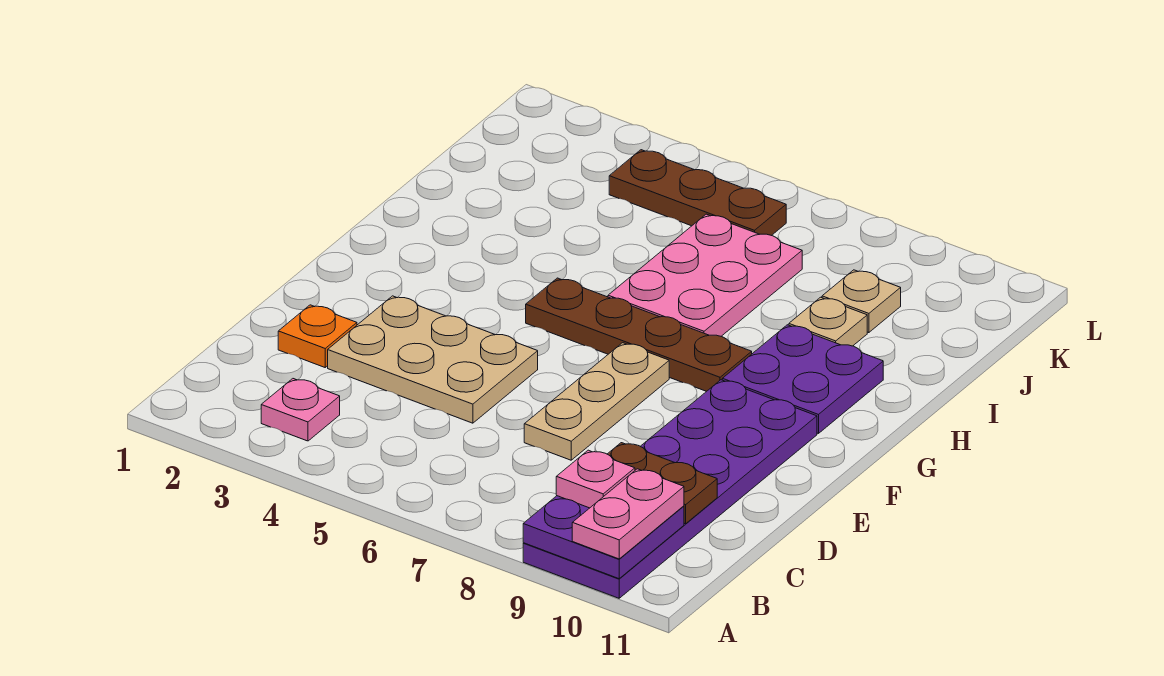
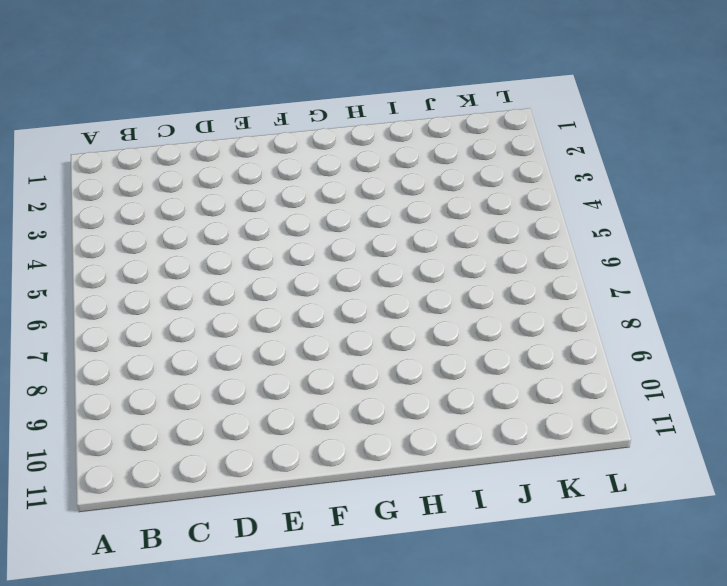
none -> purple plate A9:F10 level 1
none -> pink plate B3 level 1
none -> orange plate D2 level 1

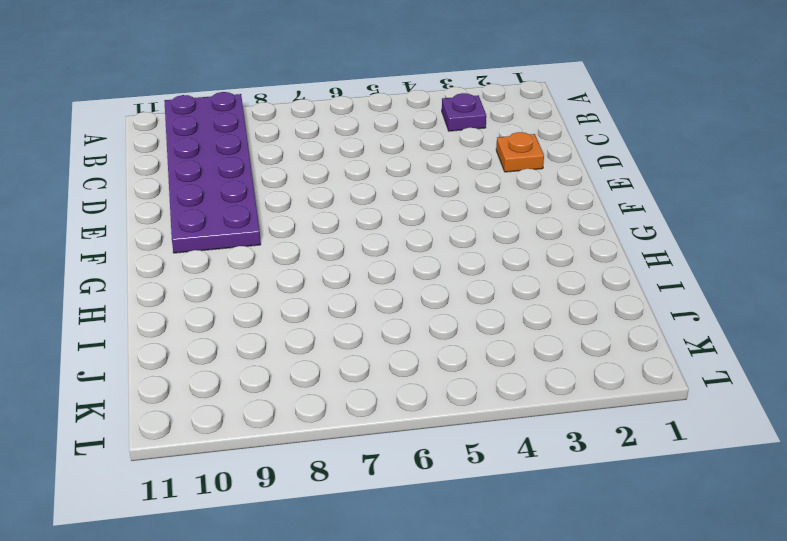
purple plate B3 level 1 -> pink plate B3 level 1
none -> tan plate D3:E5 level 1
none -> tan plate D7:F7 level 1
none -> brown plate G5:G8 level 1

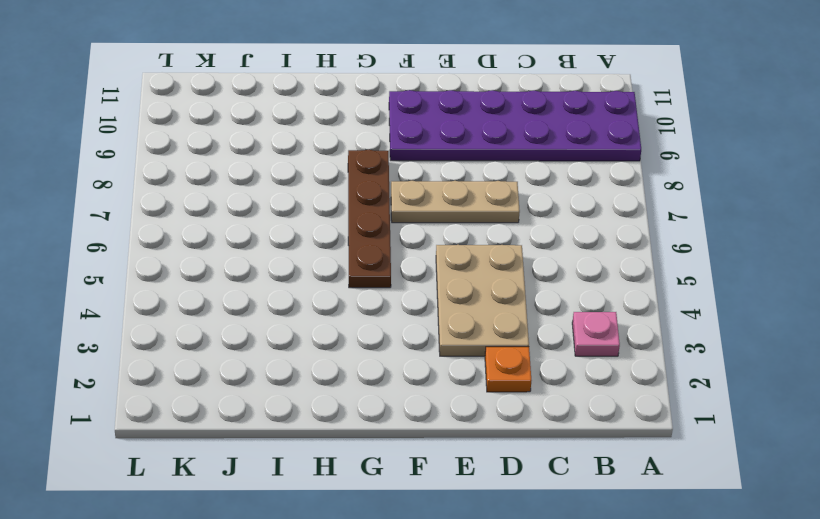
none -> purple plate G9:H10 level 1
none -> pink plate H6:J7 level 1
none -> tan plate I9 level 1

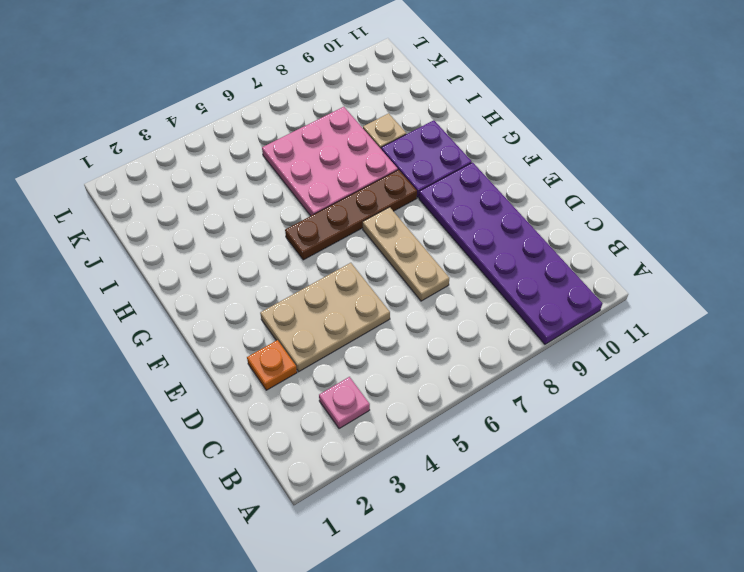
pink plate H6:J8 level 1 -> pink plate H6:J7 level 1
none -> tan plate J9 level 1
none -> brown plate K4:K6 level 1
none -> purple plate A9:B10 level 2

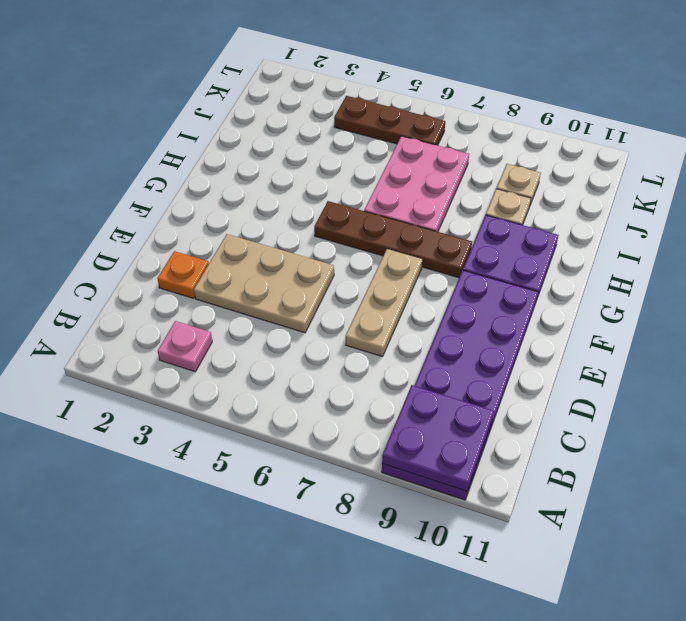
none -> brown plate C9:C10 level 2
none -> pink plate A10:B10 level 3
none -> pink plate B9 level 3

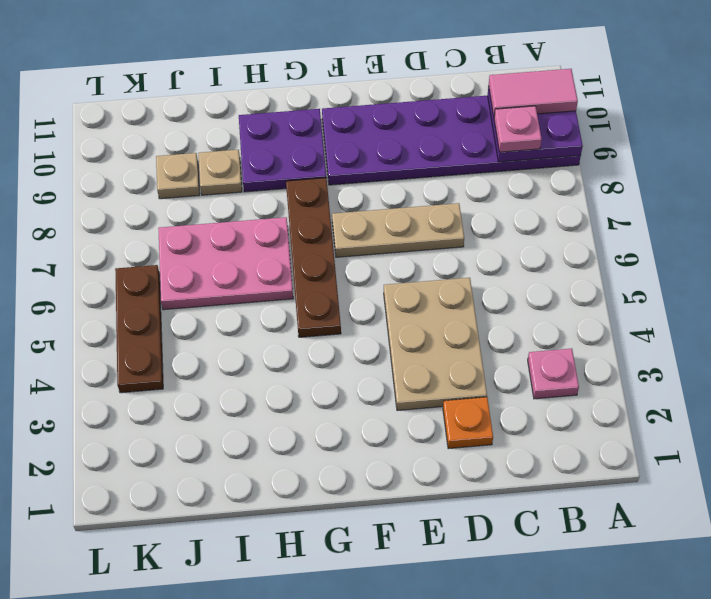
pink tile A10:B10 level 3 -> pink plate A10:B10 level 3
none -> brown plate C9:C10 level 2

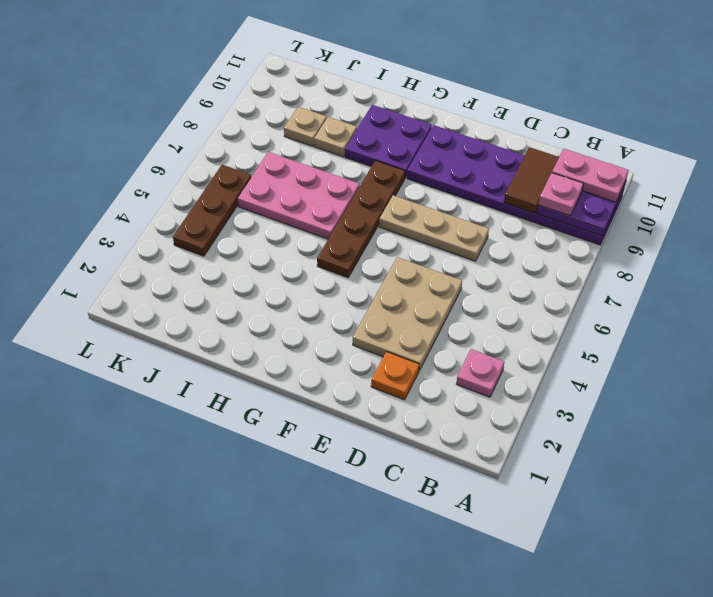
brown tile C9:C10 level 2 -> brown plate C9:C10 level 2

